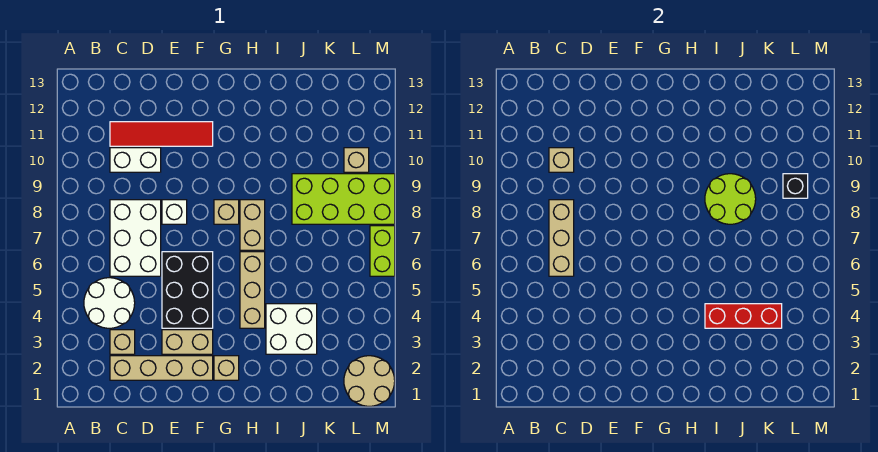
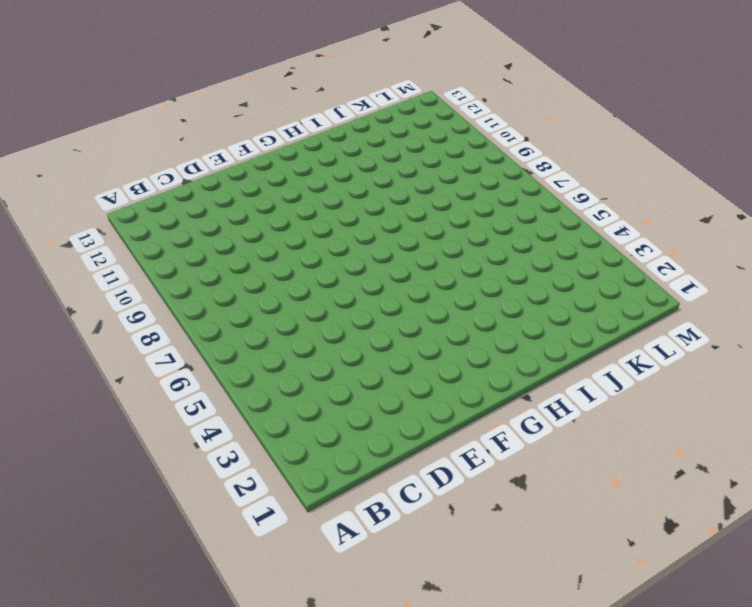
none -> white round brick B4:C5 level 1
none -> tan brick C2:F2 level 1
none -> tan brick C3 level 1

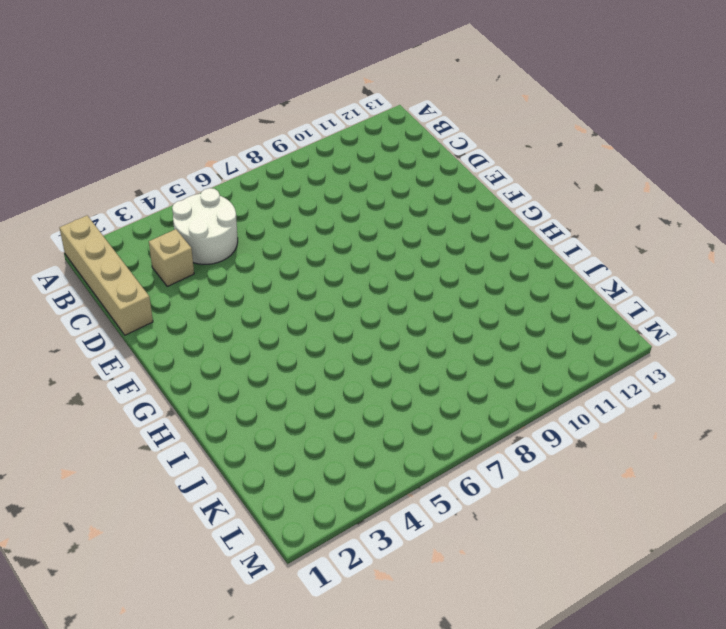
tan brick A1:D1 level 1 -> tan brick C2:F2 level 1
none -> white brick C6:D8 level 1
none -> white brick C10:D10 level 1
none -> red tile C11:F11 level 1

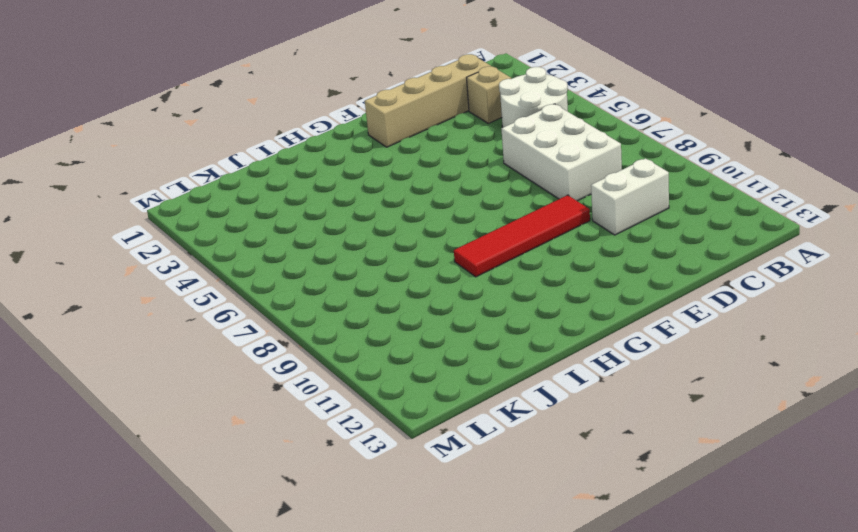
red tile E9:H9 level 1 -> red tile C11:F11 level 1
none -> tan brick E3:F3 level 1
none -> black brick E4:F6 level 1
none -> white brick E8 level 1

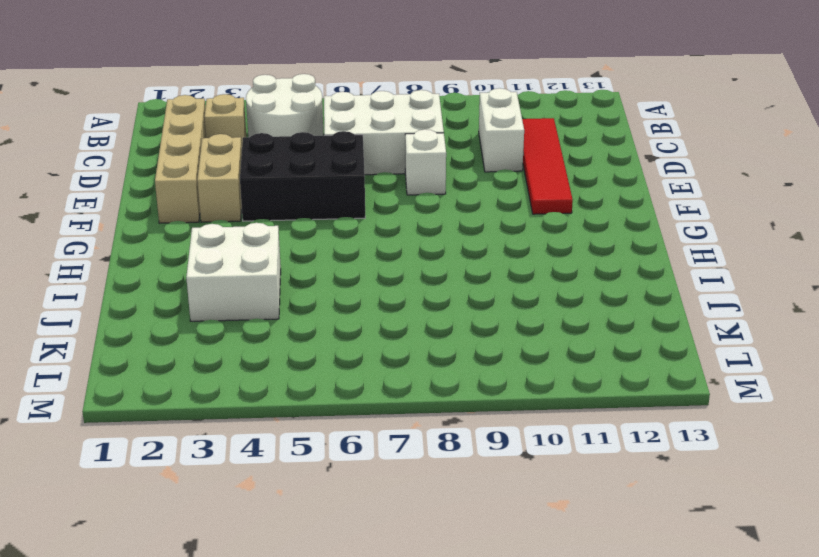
none -> tan brick G2 level 1
none -> tan brick G8 level 1
none -> tan brick H4:H6 level 1

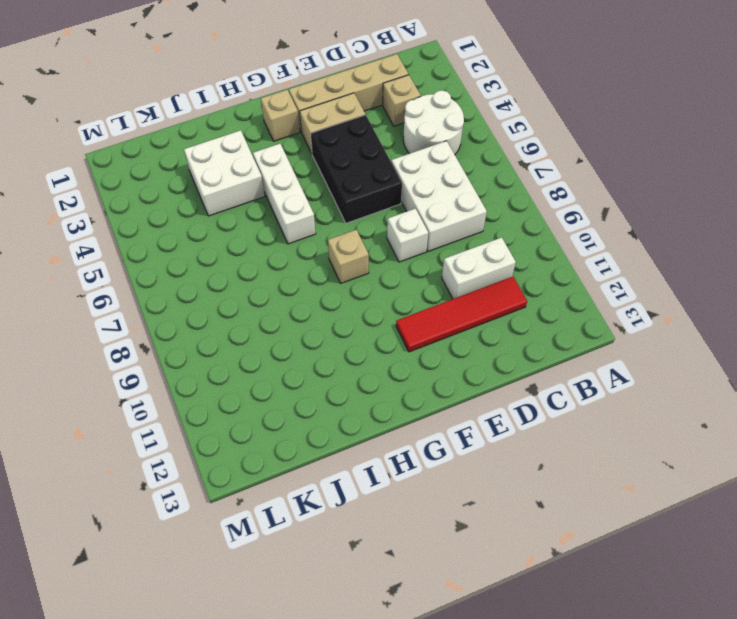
white brick H4:H6 level 1 -> tan brick H4:H6 level 1
none -> tan brick H7:H8 level 1
none -> lime brick J8:M9 level 1
none -> tan round brick L1:M2 level 1

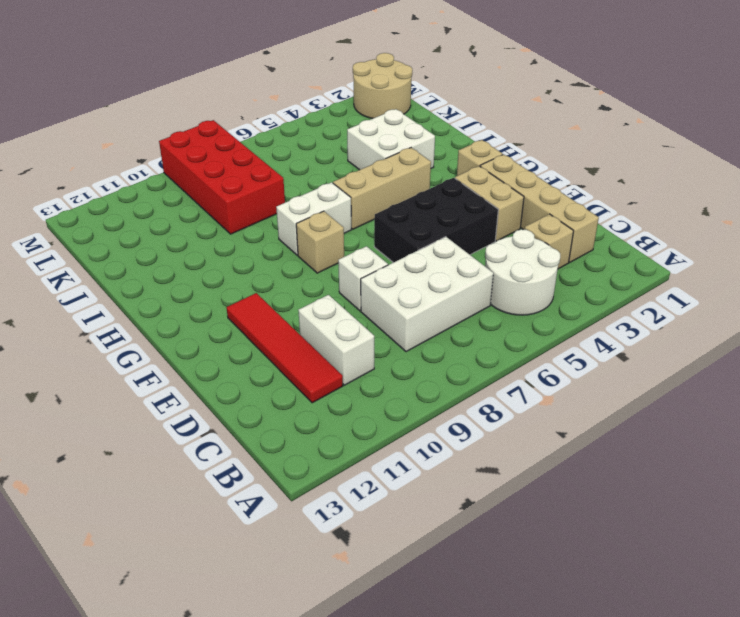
white brick H7:H8 level 1 -> tan brick H7:H8 level 1
red brick J8:M9 level 1 -> lime brick J8:M9 level 1
none -> tan brick L10 level 1
none -> lime brick M6:M7 level 1
none -> tan brick C6:C8 level 2

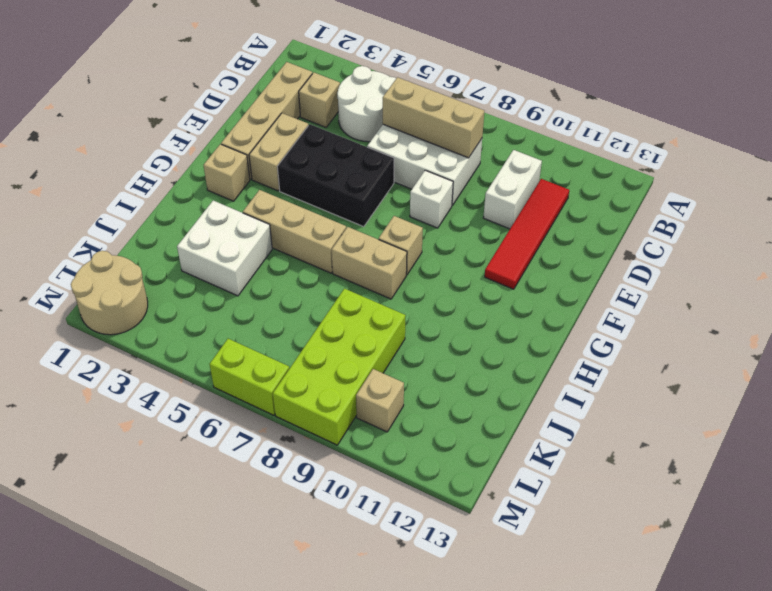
none -> tan brick C10 level 2
none -> red brick I4:K4 level 2
none -> lime round brick I8:J9 level 2

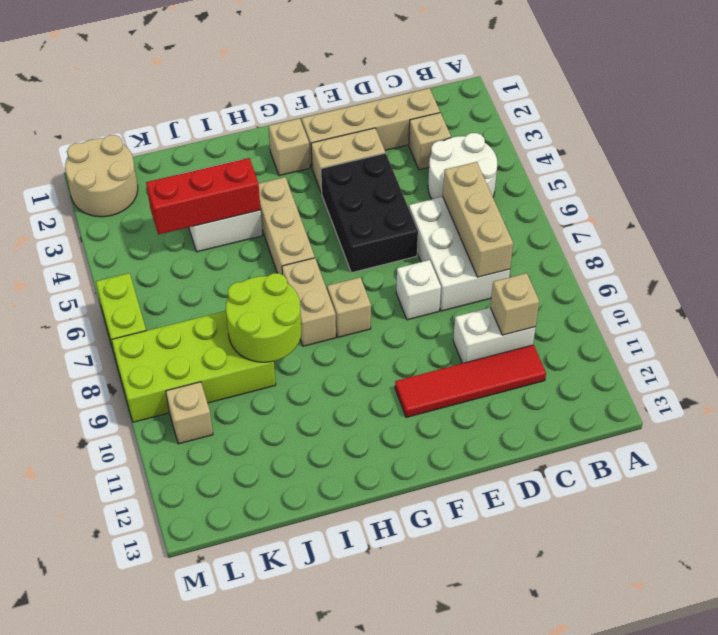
none -> black brick L9 level 2

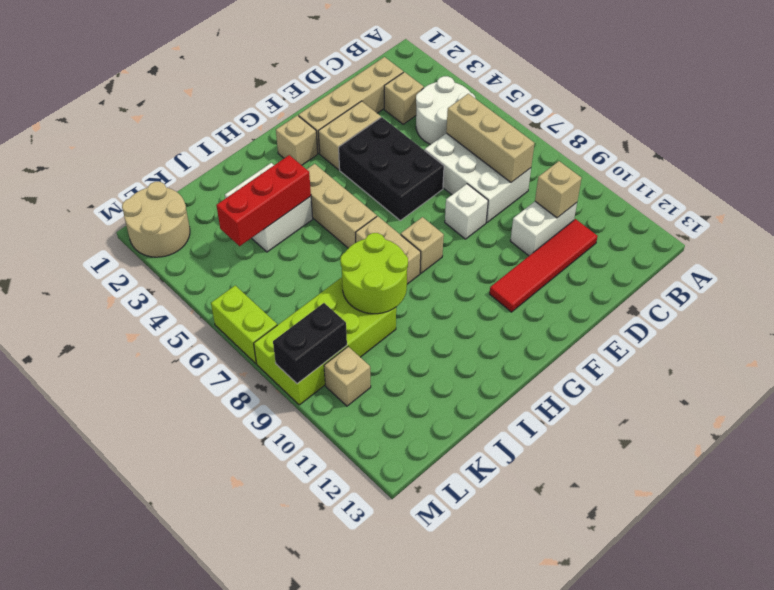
black brick L9:M9 level 2 -> black brick L9 level 2

